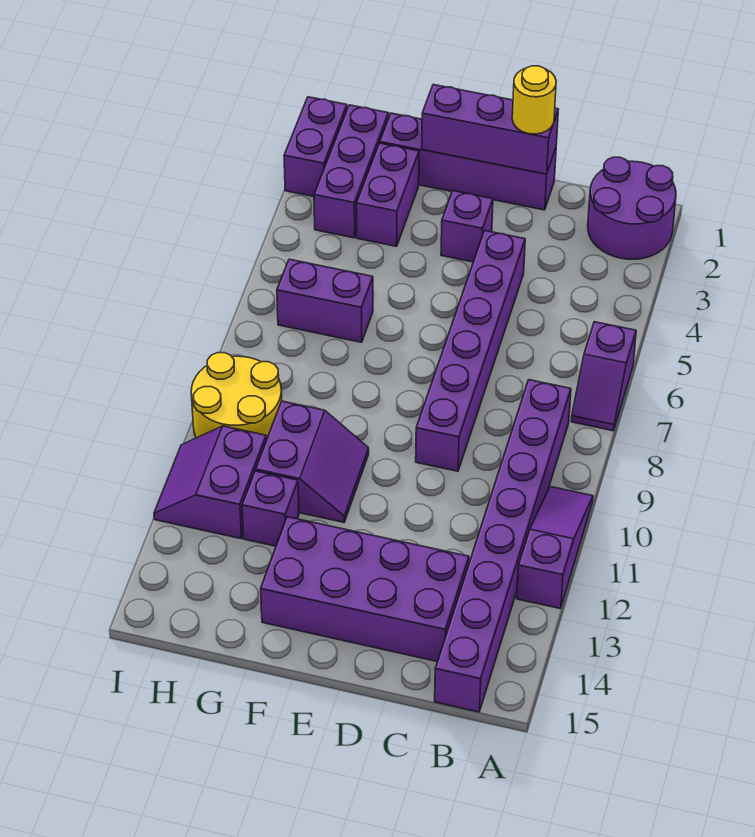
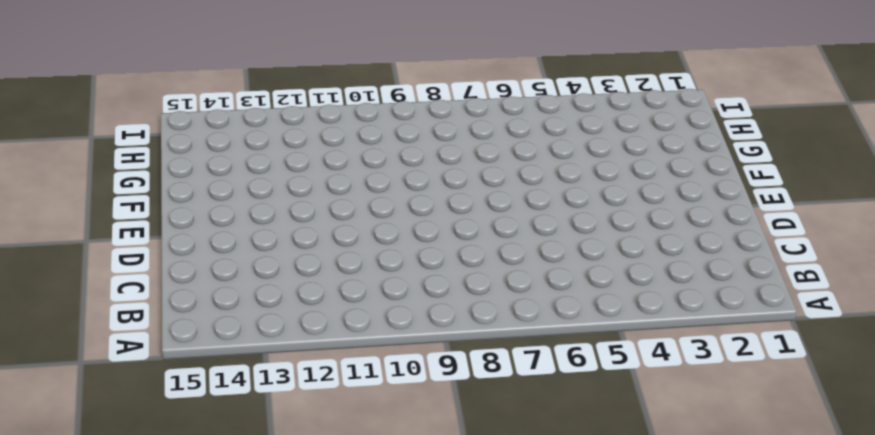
none -> purple round brick A1:B2 level 1
none -> purple slope A6:A7 level 1 top 6
none -> purple slope A10:A12 level 1 top 12

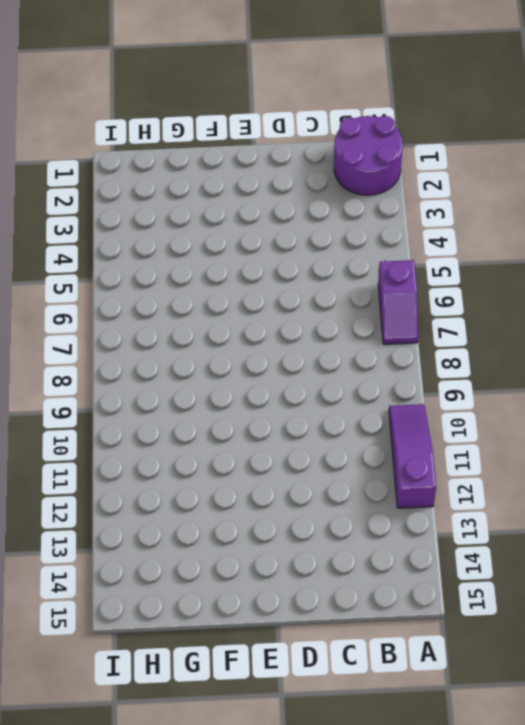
none -> purple brick B8:B15 level 1
none -> purple brick C13:F14 level 1
none -> purple brick D1:G1 level 1

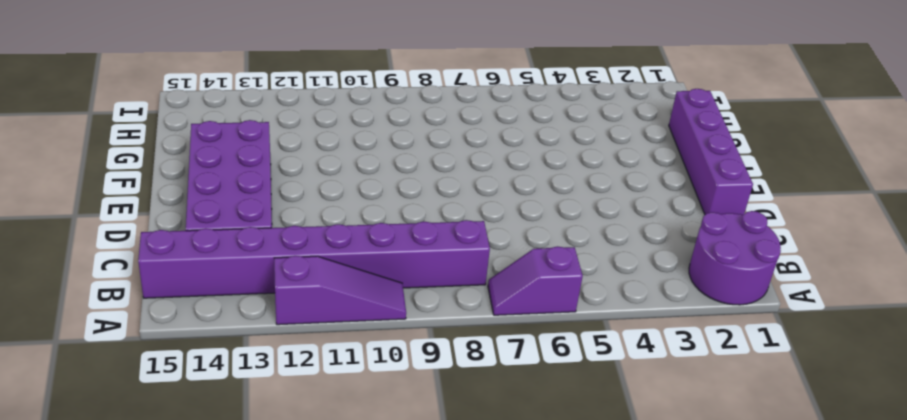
none -> purple brick D4:D9 level 1
none -> purple brick E3 level 1
none -> purple slope F10:G11 level 1 top G

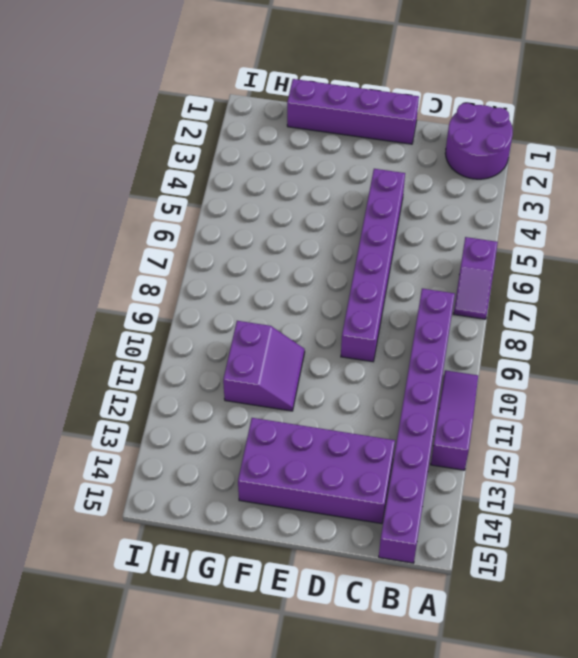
none -> purple brick E3 level 1
none -> purple brick G2:G3 level 1
none -> purple brick G6:H6 level 1

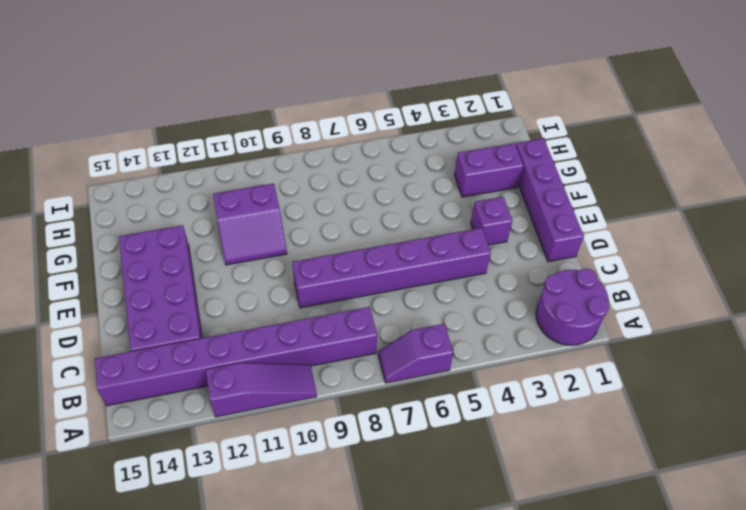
none -> purple brick G6:H6 level 1
none -> purple brick G12 level 1
none -> purple brick H1:H3 level 1

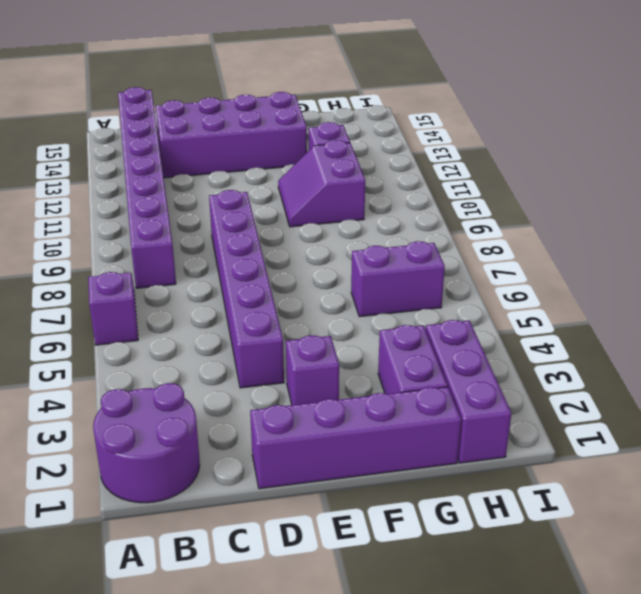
none -> purple slope A10:A12 level 1 top 12
none -> yellow round brick H9:I10 level 1
none -> purple slope H11:I12 level 1 top H

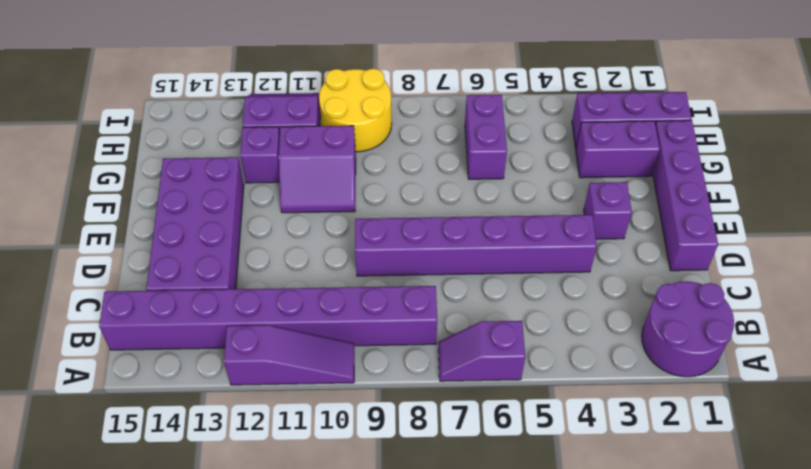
none -> purple brick I1:I2 level 1
none -> purple brick D1:F1 level 2
none -> yellow round brick D1 level 3

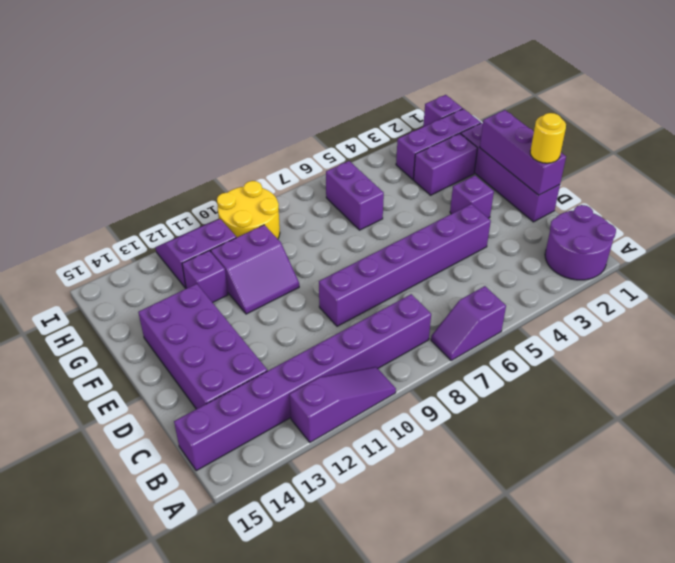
purple brick I1 level 1 -> purple brick I1:I2 level 1

